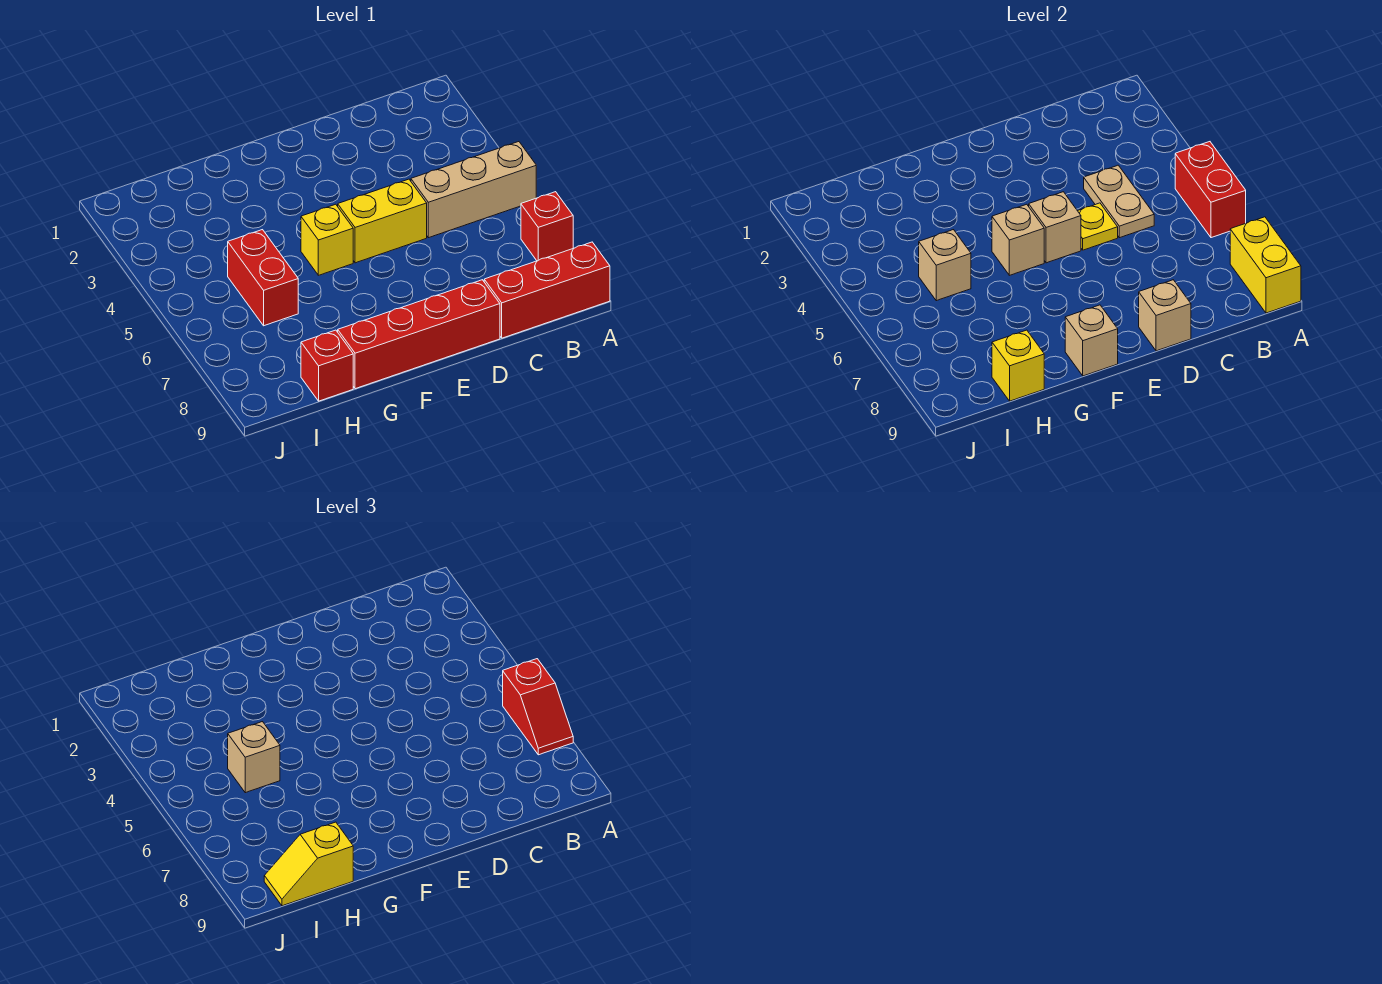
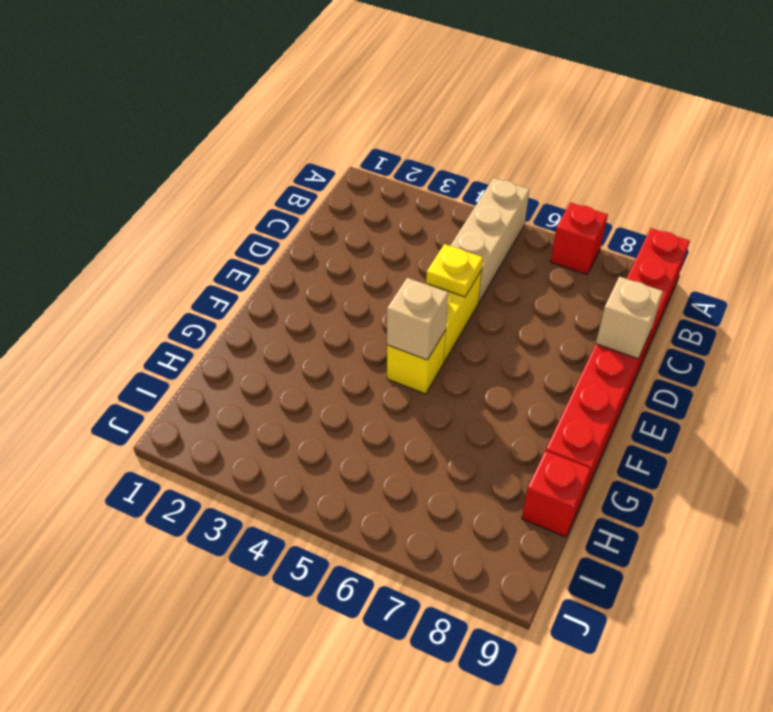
none -> red brick H5:H6 level 1
none -> red brick A5:A6 level 2
none -> yellow brick A8:A9 level 2

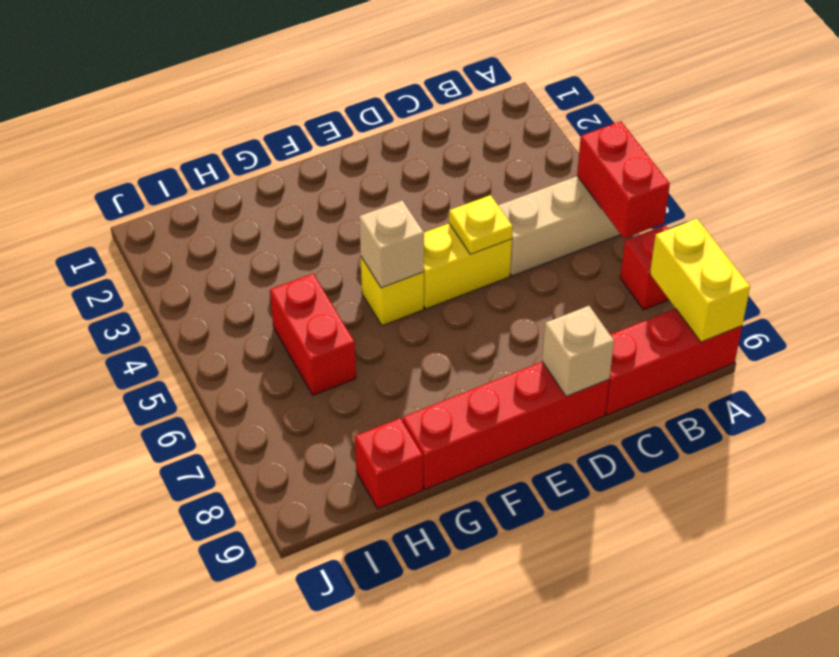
none -> tan plate C4:C5 level 2
none -> tan brick E5 level 2
none -> tan brick F9 level 2

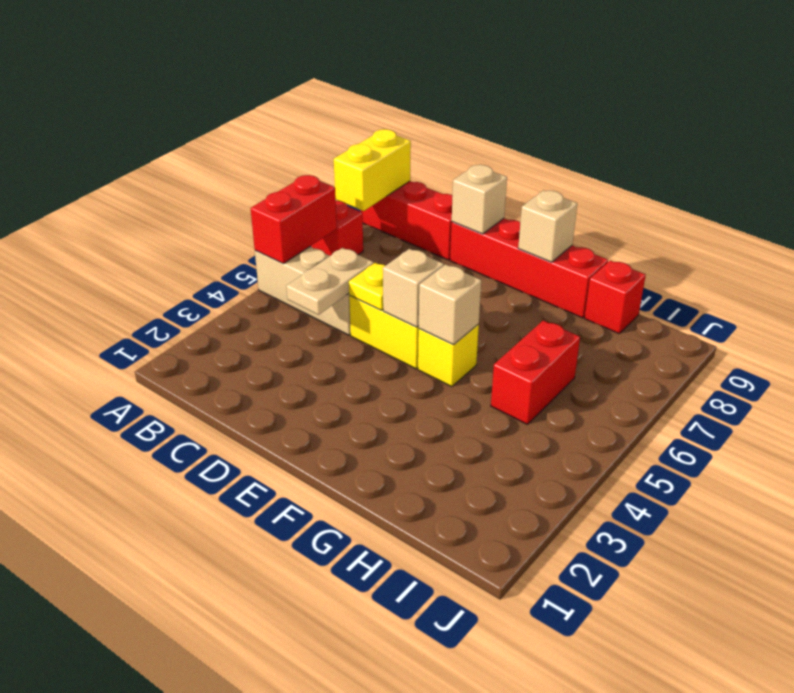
none -> tan brick H5 level 2
none -> yellow brick H9 level 2
none -> red slope A6:A7 level 3 top 6

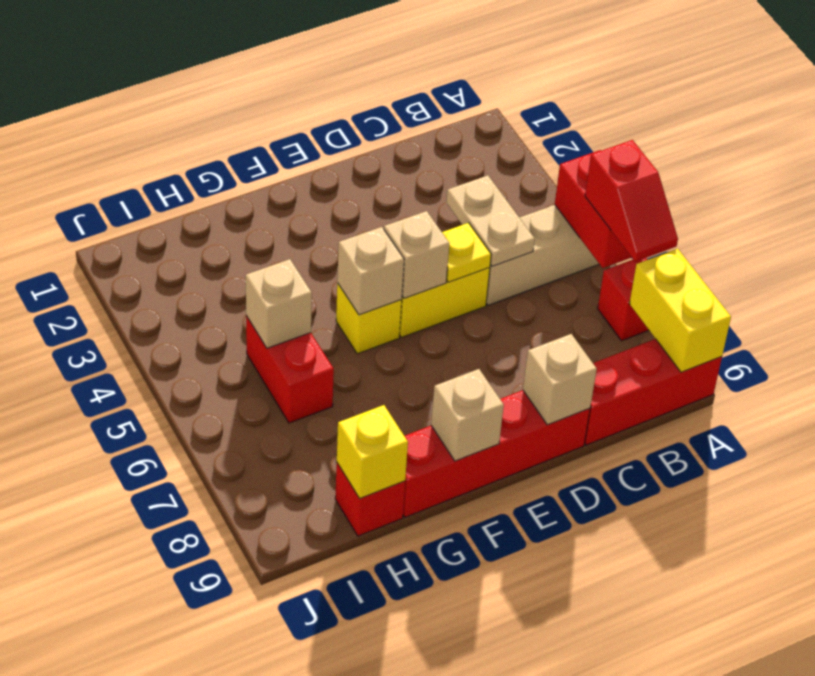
none -> tan brick H5 level 3
none -> yellow slope H9:I9 level 3 top H

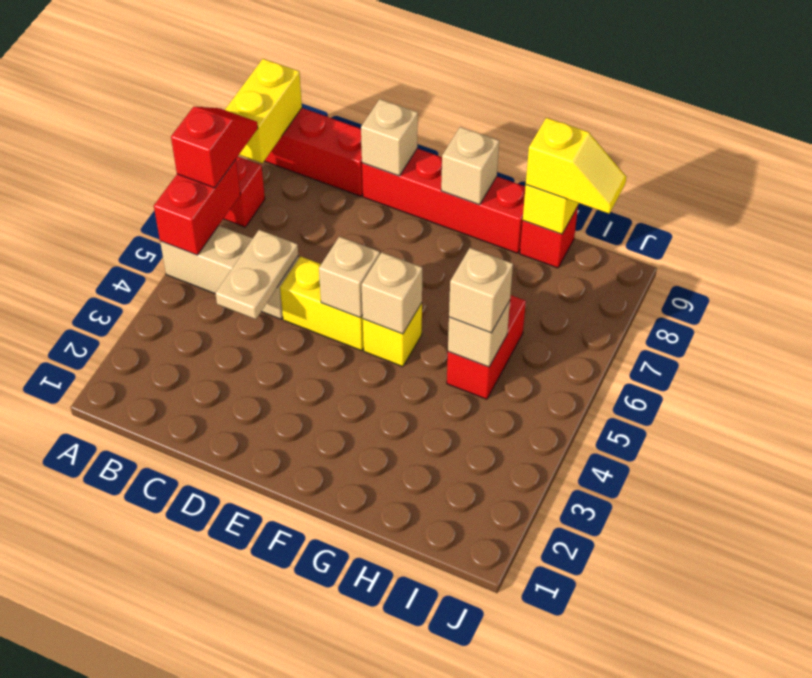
none -> yellow plate D5 level 2

